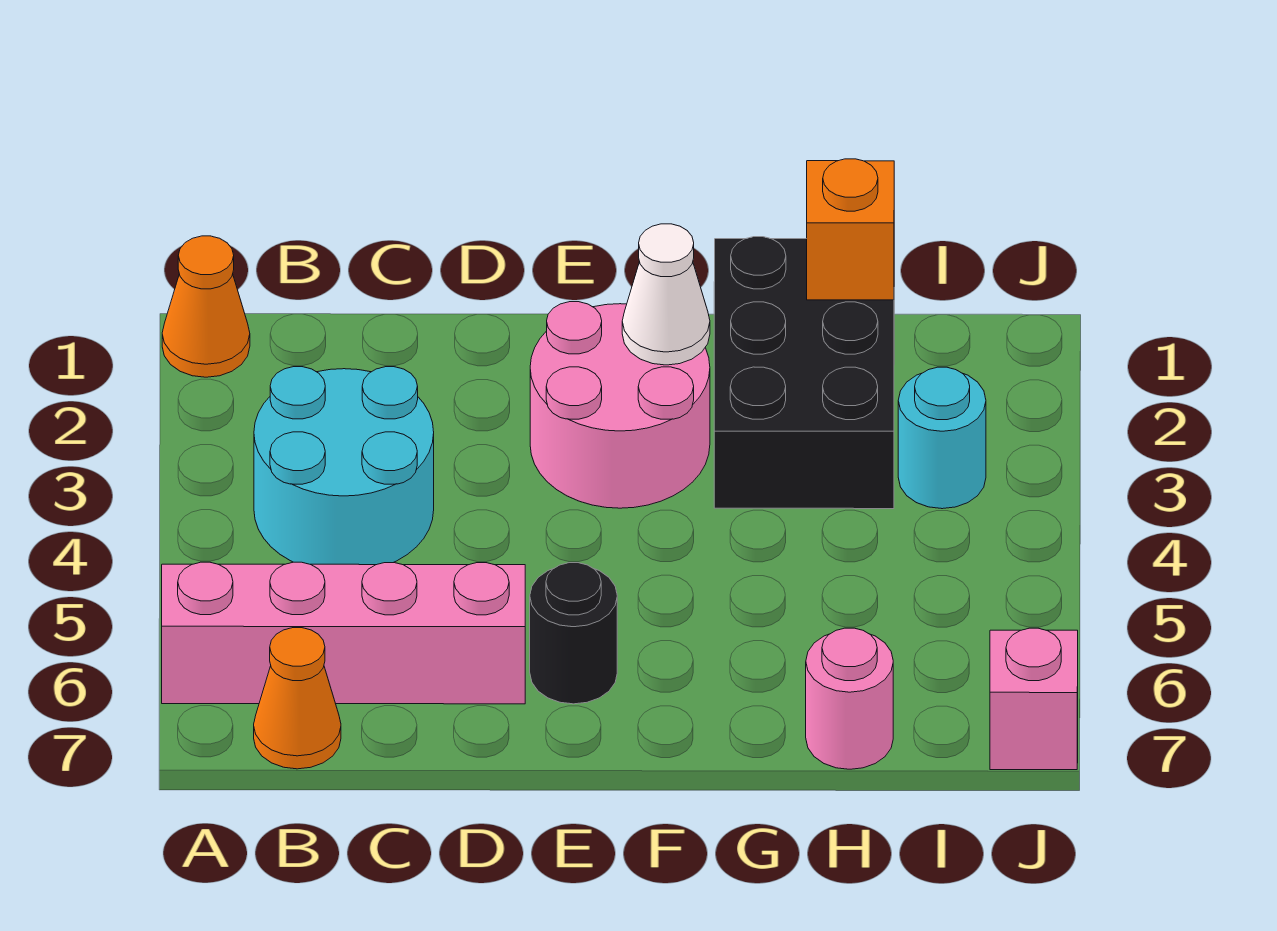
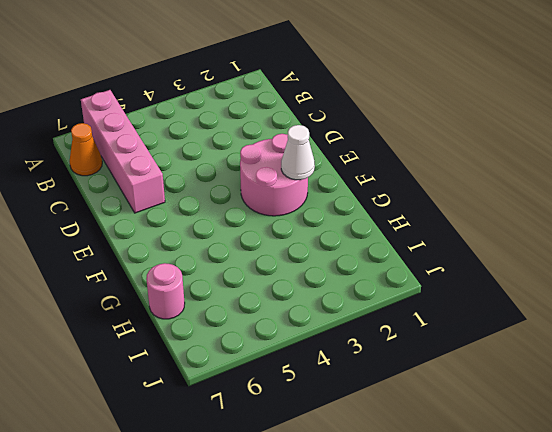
none -> orange cone A1 level 1
none -> cyan round brick B3:C4 level 1
none -> black round brick E6 level 1

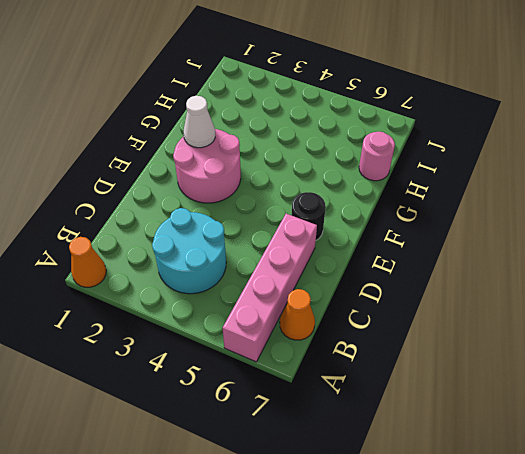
none -> black brick G1:H3 level 1
none -> cyan round brick I3 level 1
none -> pink brick J7 level 1

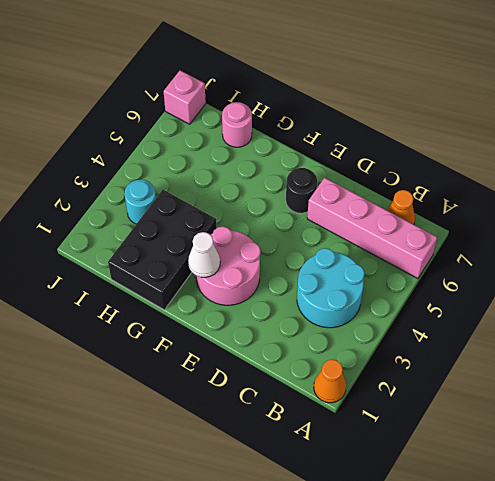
none -> orange brick H1 level 2

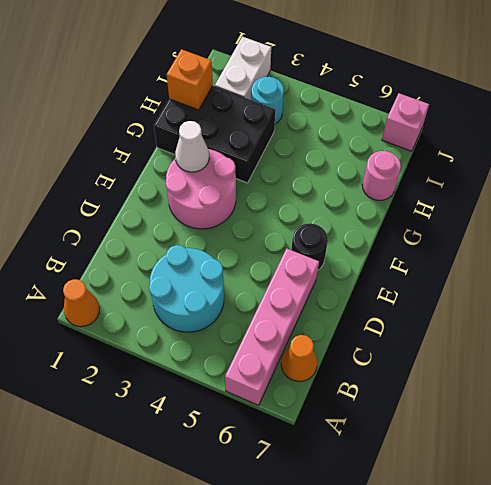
white brick I2:J2 level 1 -> none

